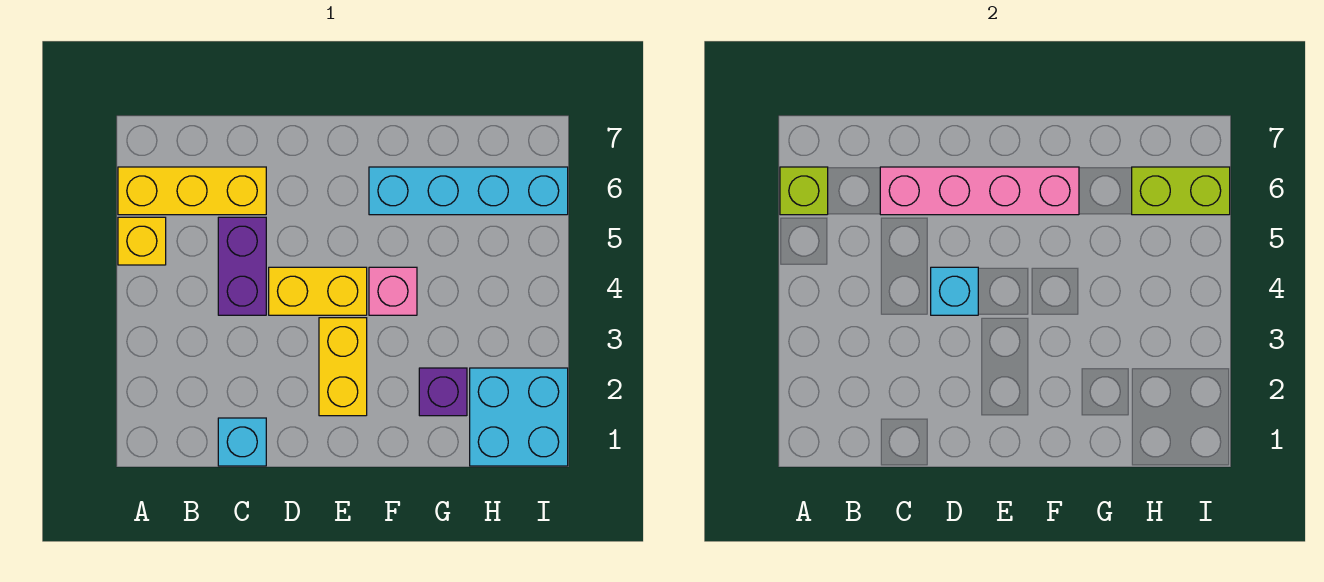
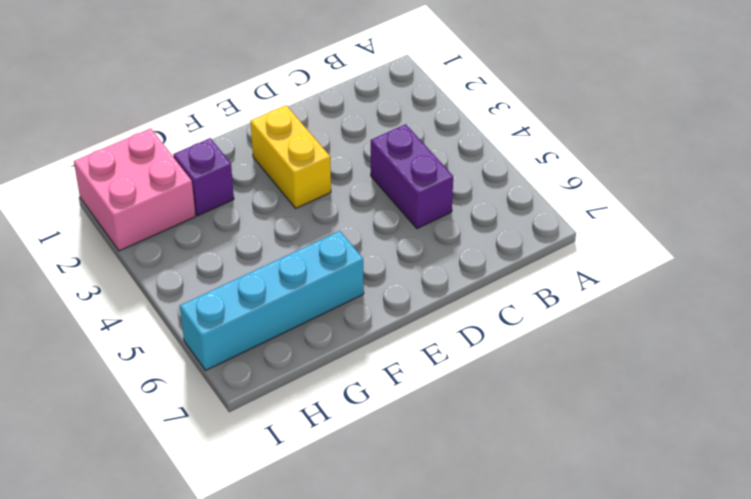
pink brick H1:I2 level 1 -> cyan brick H1:I2 level 1
none -> yellow brick A5 level 1
none -> yellow brick A6:C6 level 1
none -> cyan brick C1 level 1

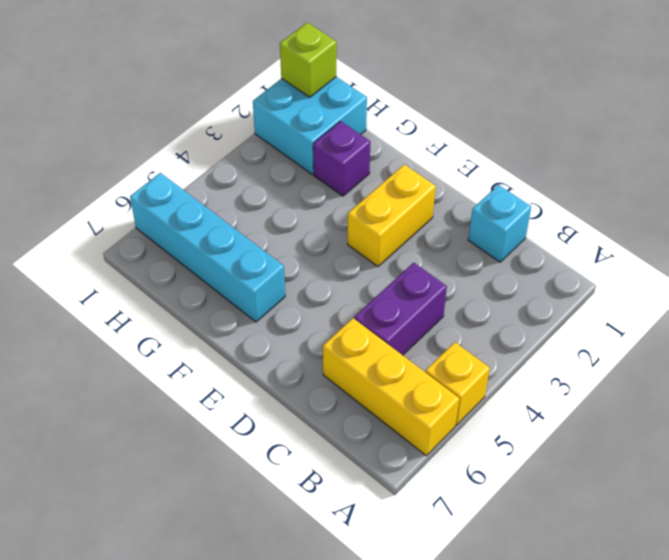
lime brick I1 level 2 -> lime brick A6 level 2
none -> yellow brick D4:E4 level 1
none -> pink brick F4 level 1
none -> pink brick C6:F6 level 2

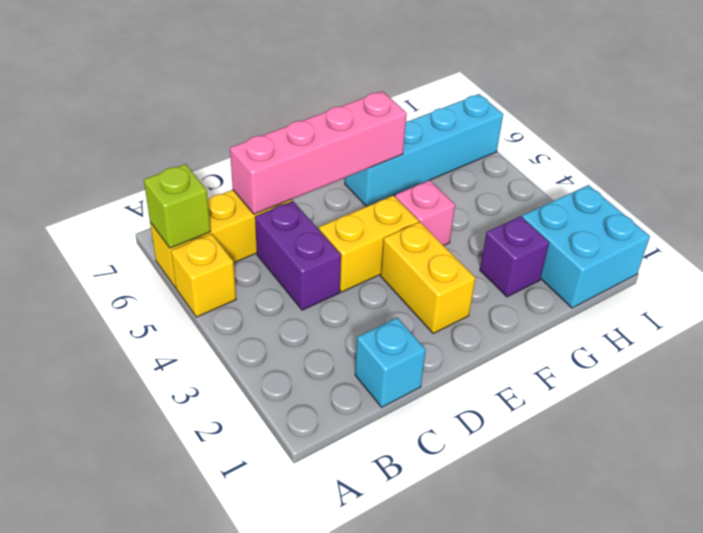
none -> cyan brick D4 level 2
none -> lime brick H6:I6 level 2

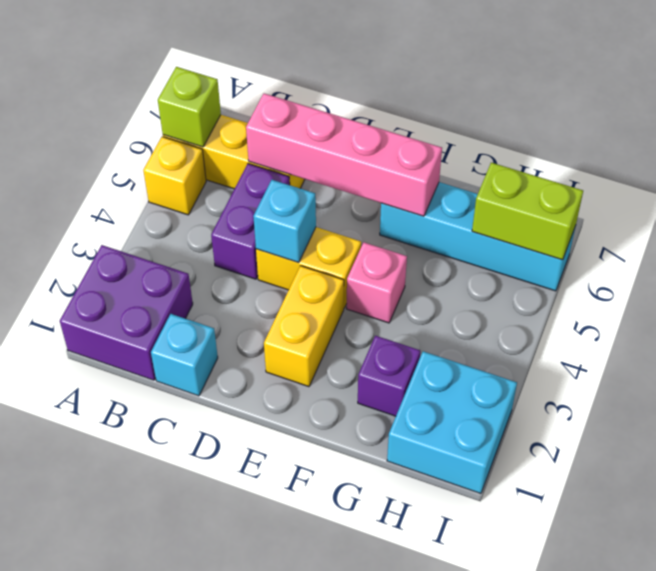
purple brick A1:B2 level 1 -> none

